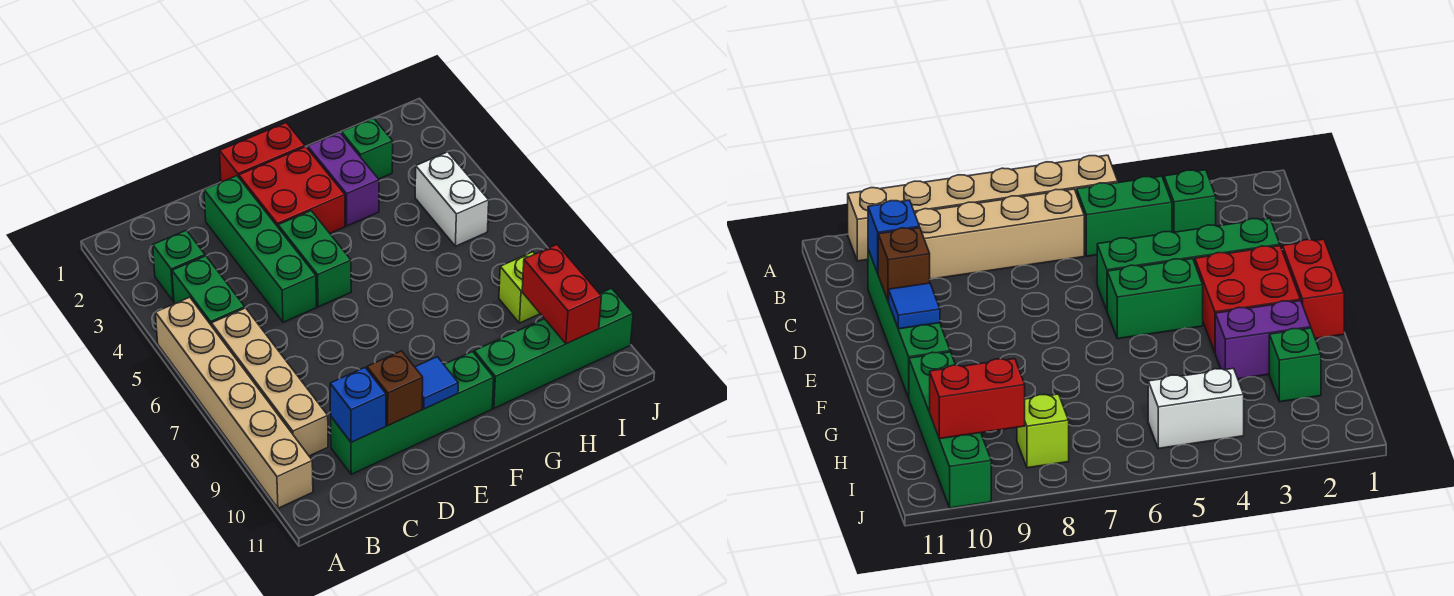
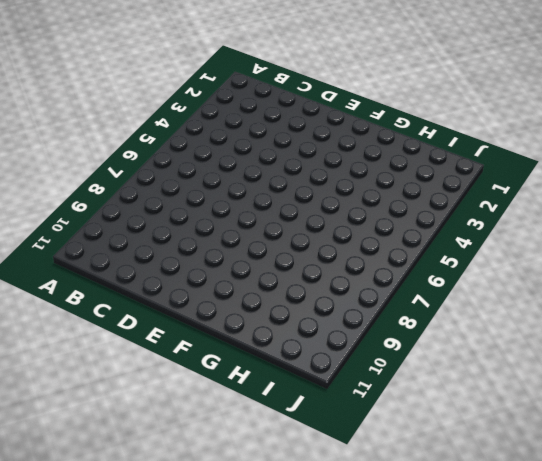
none -> tan brick A5:A10 level 1
none -> green brick B3 level 1
none -> green brick B4:B5 level 1

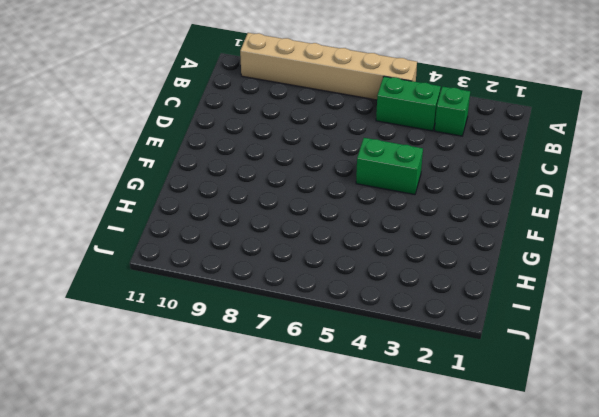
none -> tan brick B6:B9 level 1
none -> green brick C10:F10 level 1
none -> green brick D2:D5 level 1

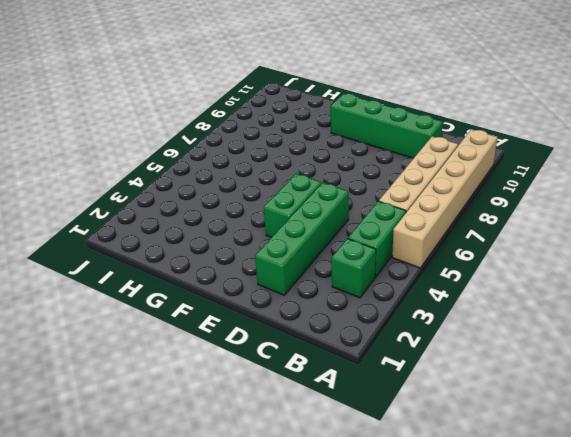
none -> red brick E1:F1 level 1
none -> red brick E2:F3 level 1
none -> purple brick G2:G3 level 1

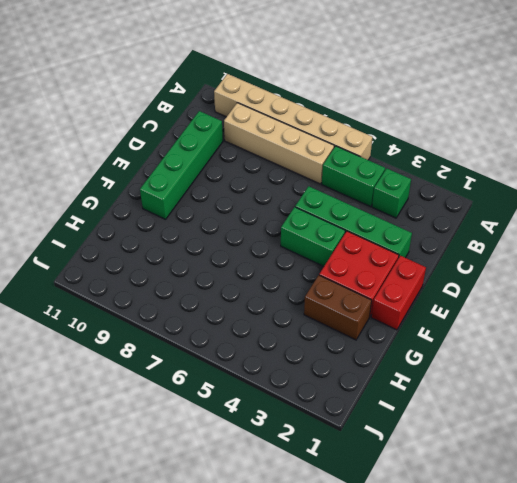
brown brick G2:G3 level 1 -> purple brick G2:G3 level 1
none -> green brick G10:J10 level 1
none -> green brick H2 level 1
none -> white brick I4:I5 level 1

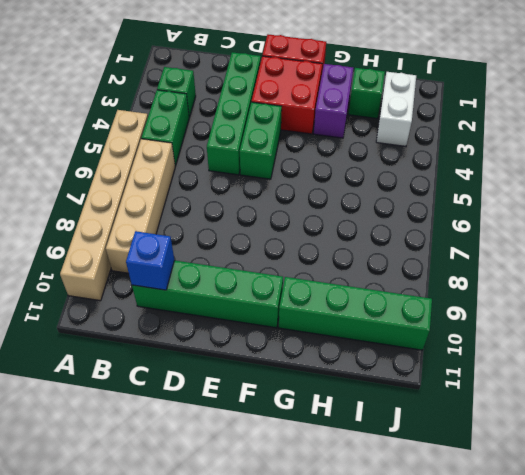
white brick I2:I3 level 1 -> white brick I4:I5 level 1
none -> lime brick I8 level 1
none -> brown brick D10 level 2
none -> blue tile E10 level 2

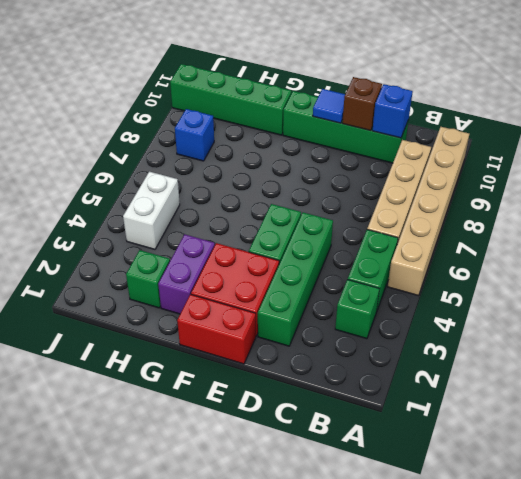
blue brick I8 level 1 -> lime brick I8 level 1
none -> red brick I9:I10 level 2

